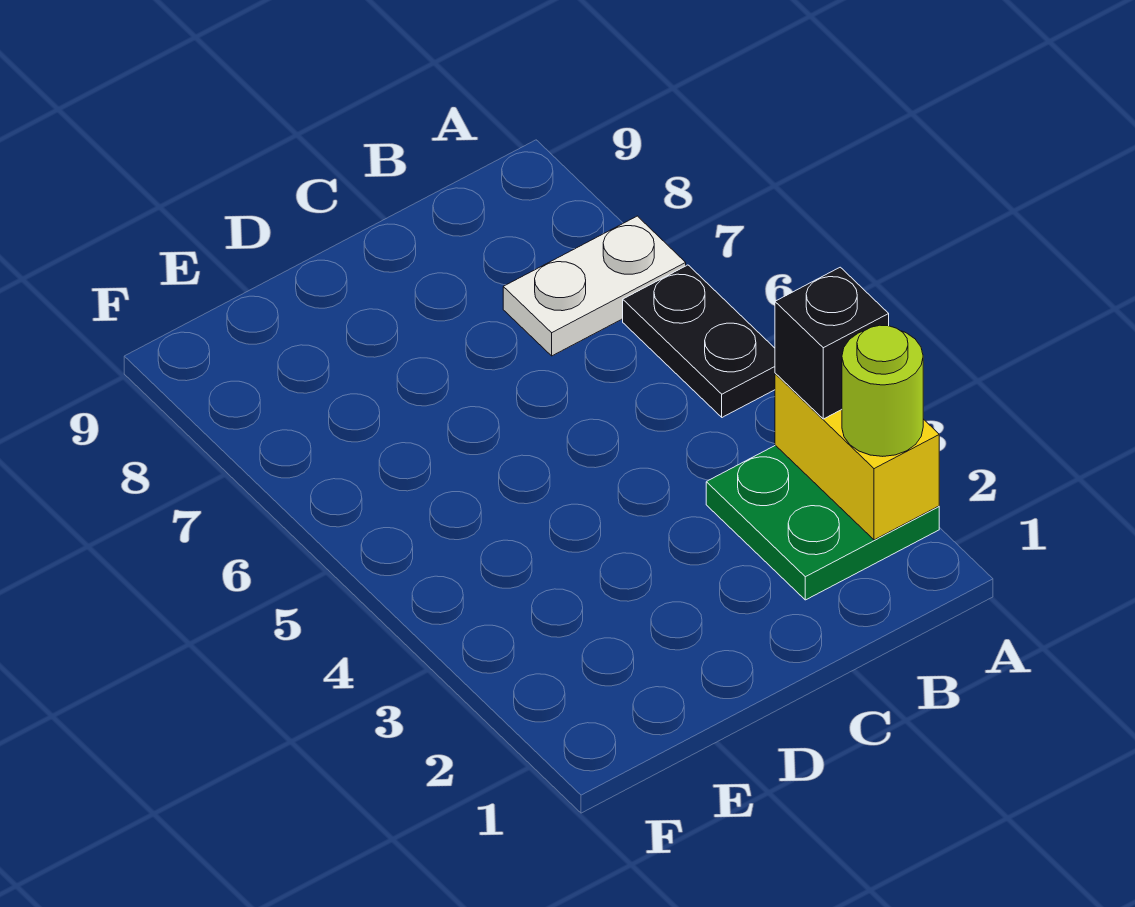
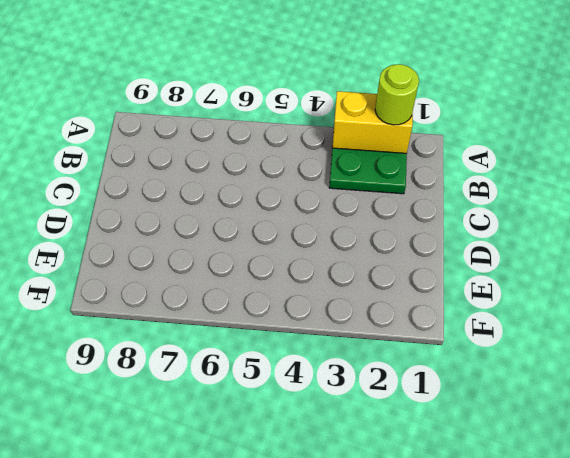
none -> black plate A5:A6 level 1
none -> white plate A7:B7 level 1

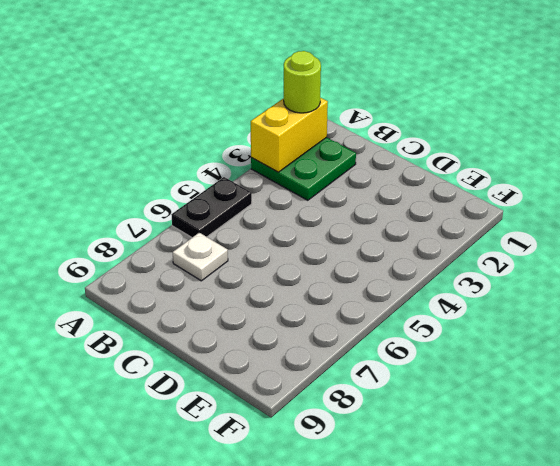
white plate B7 level 1 -> white plate A7:B7 level 1
none -> black brick A3 level 3

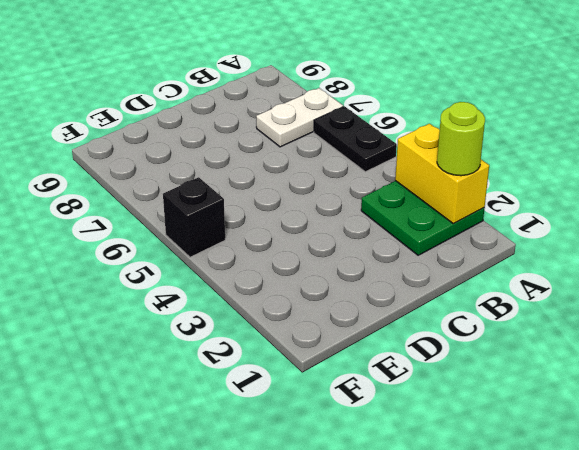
black brick F5 level 1 -> black brick A3 level 3

